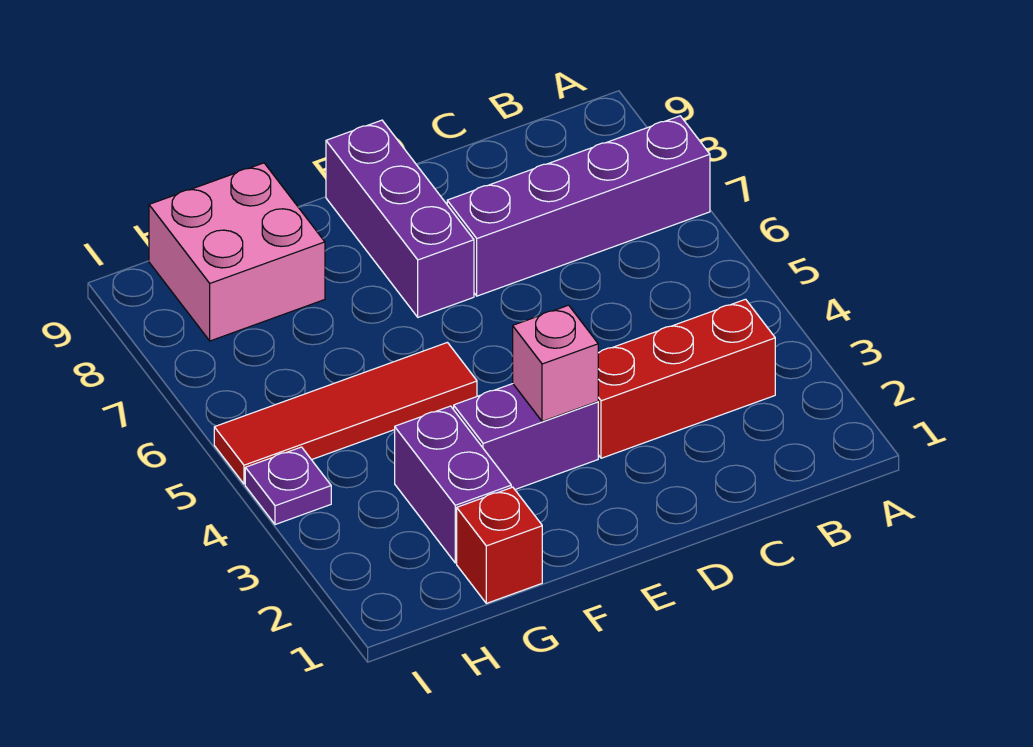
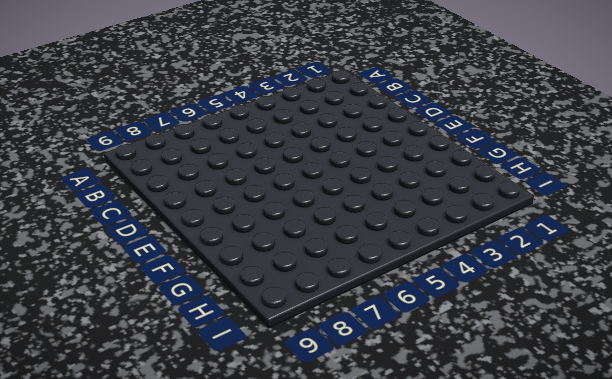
none -> purple brick A7:D7 level 1
none -> red brick B3:D3 level 1

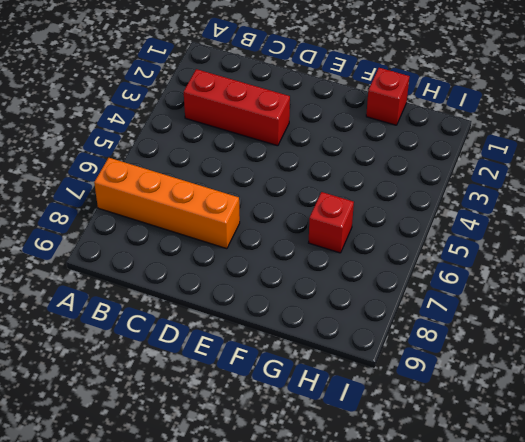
orange brick A7:D7 level 1 -> purple brick A7:D7 level 1
red brick G6 level 1 -> none
none -> purple brick E3:F3 level 1
none -> purple brick E7:E9 level 1

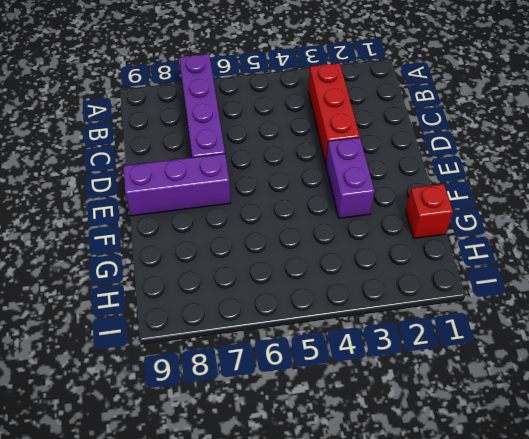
none -> red tile F5:I5 level 1
none -> purple brick G2:G3 level 1

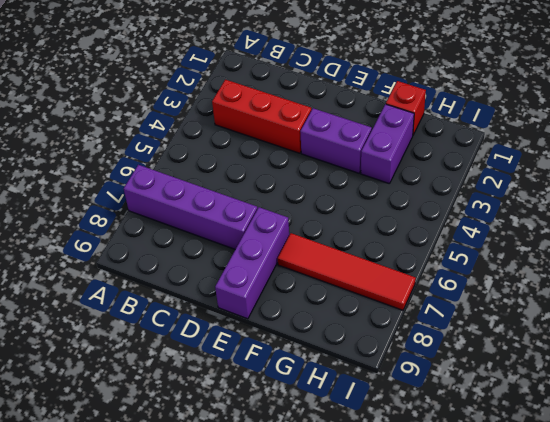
red tile F7:I7 level 1 -> red tile F5:I5 level 1
none -> pink brick G8:H9 level 1
none -> purple plate I4 level 1

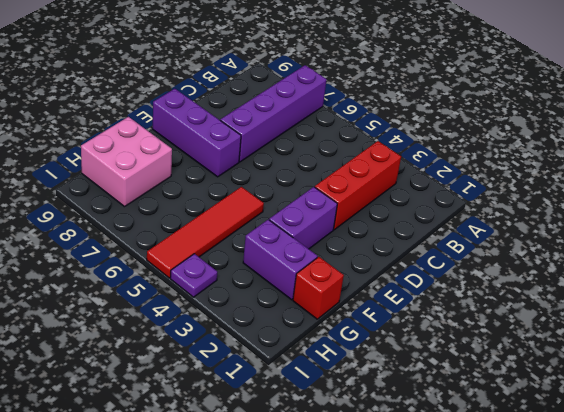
none -> pink brick E3 level 2

